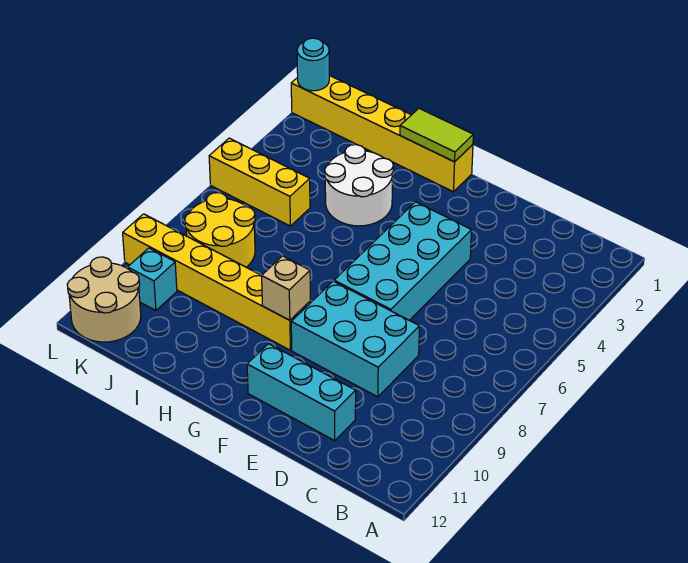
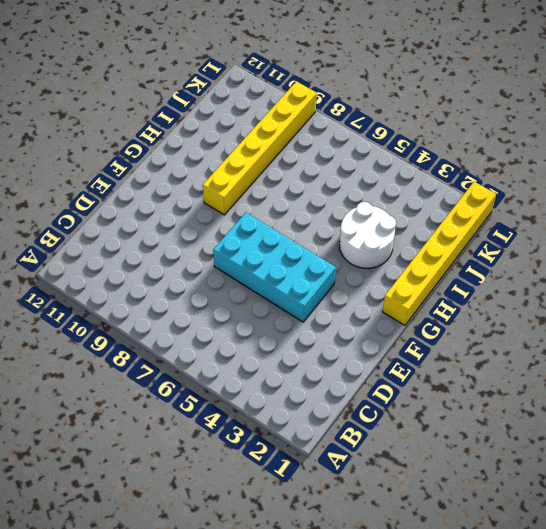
none -> cyan brick D8:F9 level 1
none -> cyan brick D11:F11 level 1
none -> yellow brick J5:L5 level 1

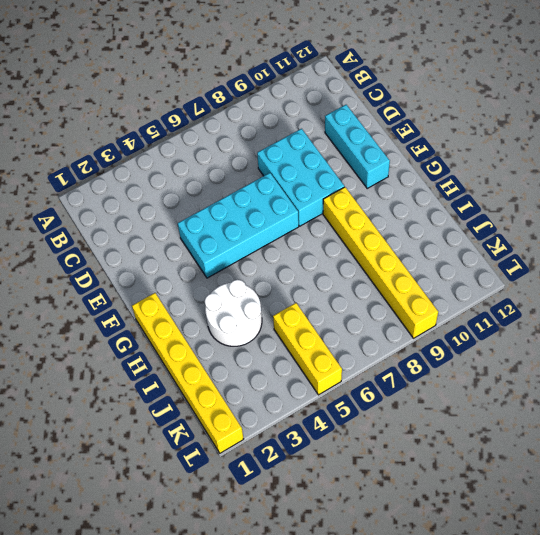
none -> yellow round brick J7:K8 level 1
none -> cyan brick K10 level 1
none -> tan round brick K11:L12 level 1

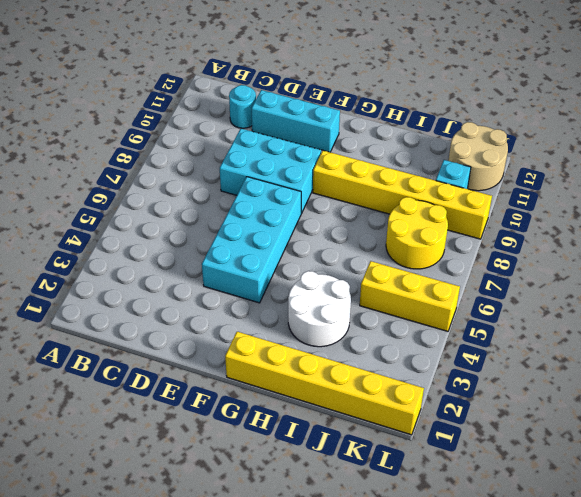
cyan round brick C11 level 1 -> cyan round brick L1 level 2
none -> lime tile G1:H1 level 2
none -> tan brick G9 level 2

